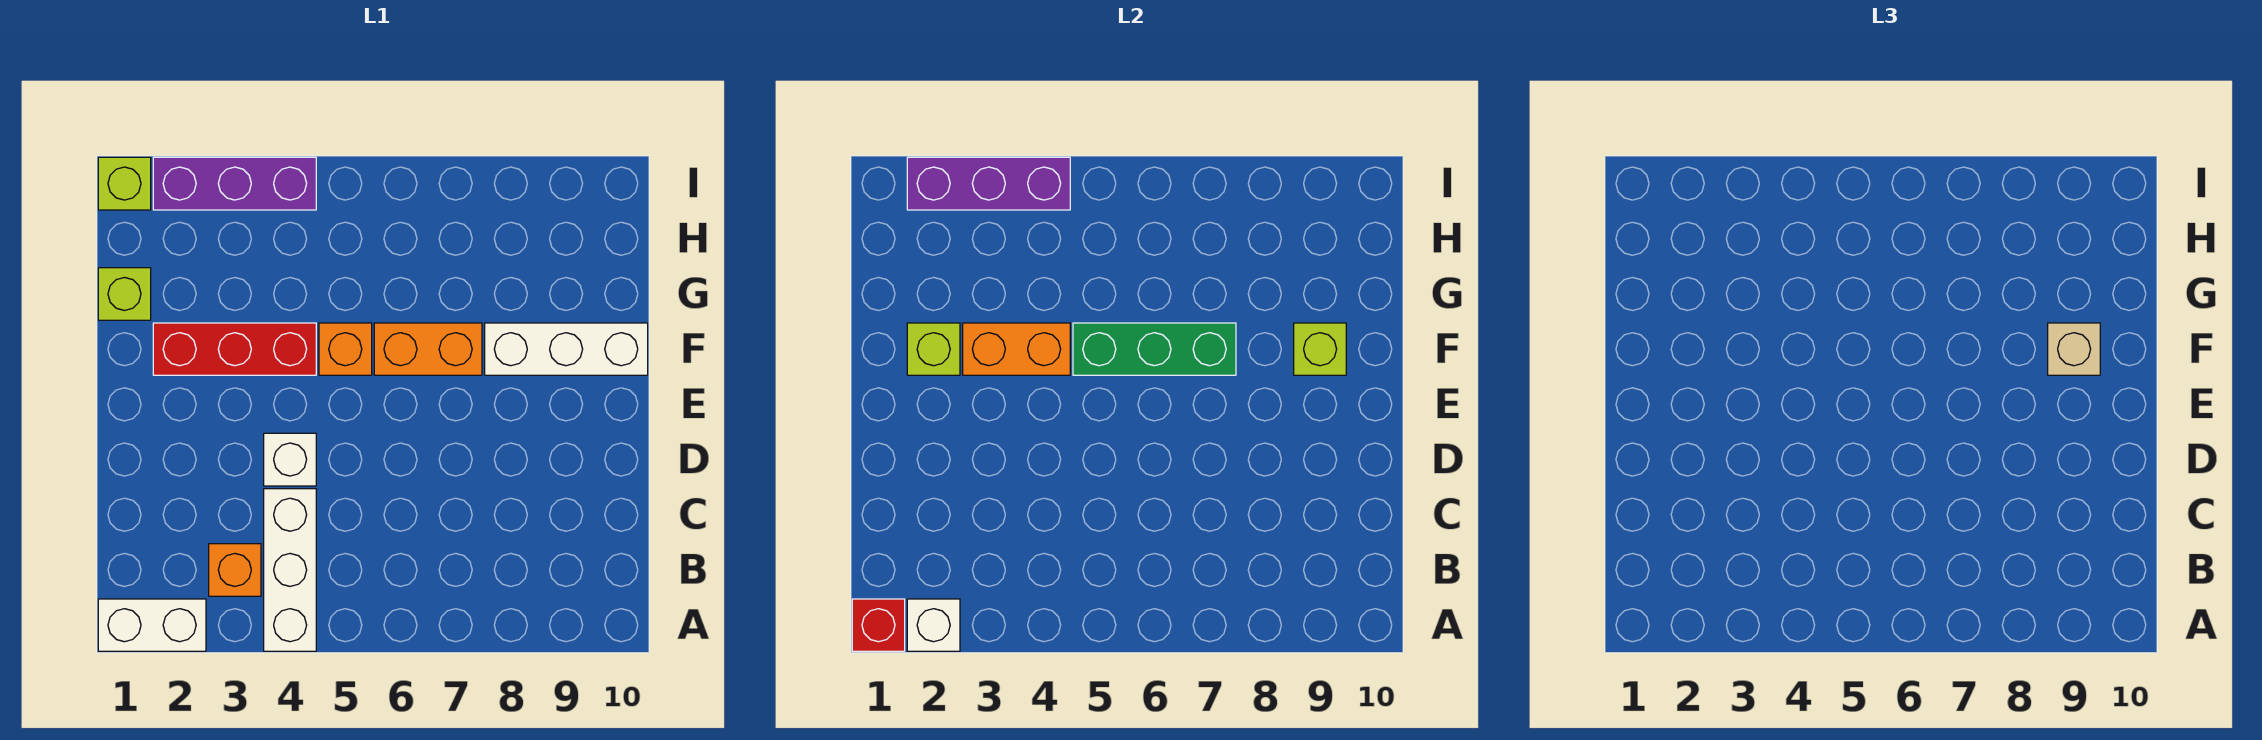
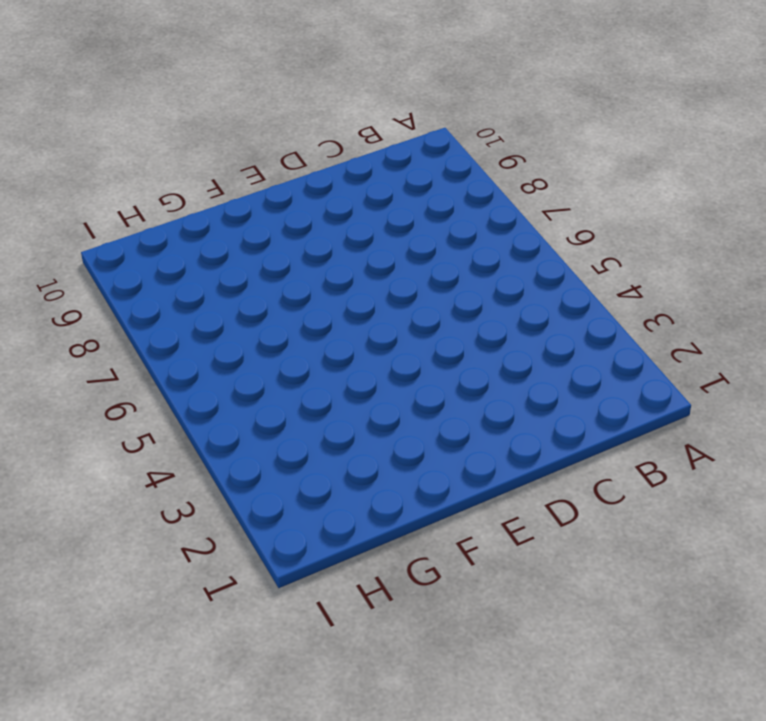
none -> white brick A1:A2 level 1
none -> white brick A4:C4 level 1
none -> orange brick B3 level 1

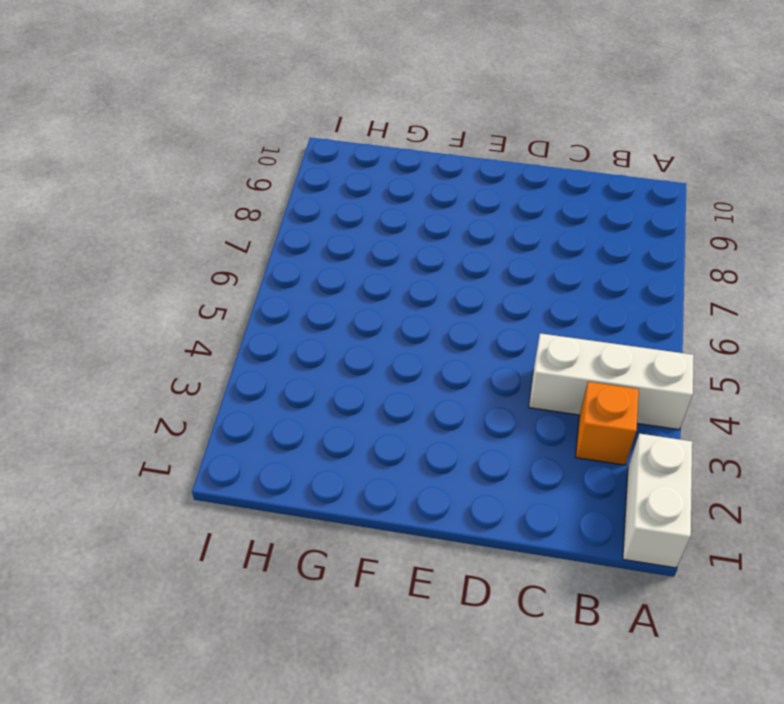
none -> white brick D4 level 1
none -> red brick F2:F4 level 1
none -> orange brick F5 level 1

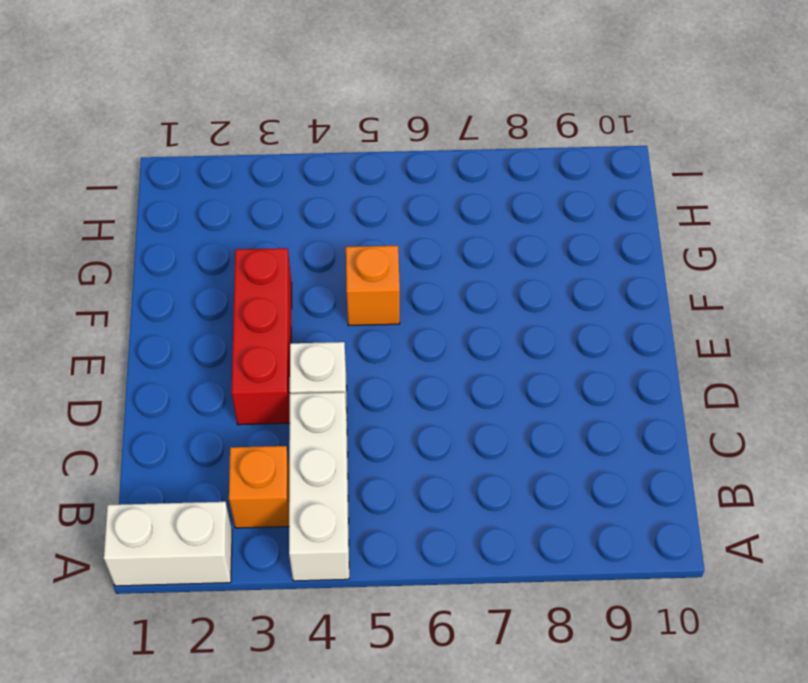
red brick D3:F3 level 1 -> red brick F2:F4 level 1
none -> orange brick F6:F7 level 1
none -> white brick F8:F10 level 1
none -> lime brick G1 level 1

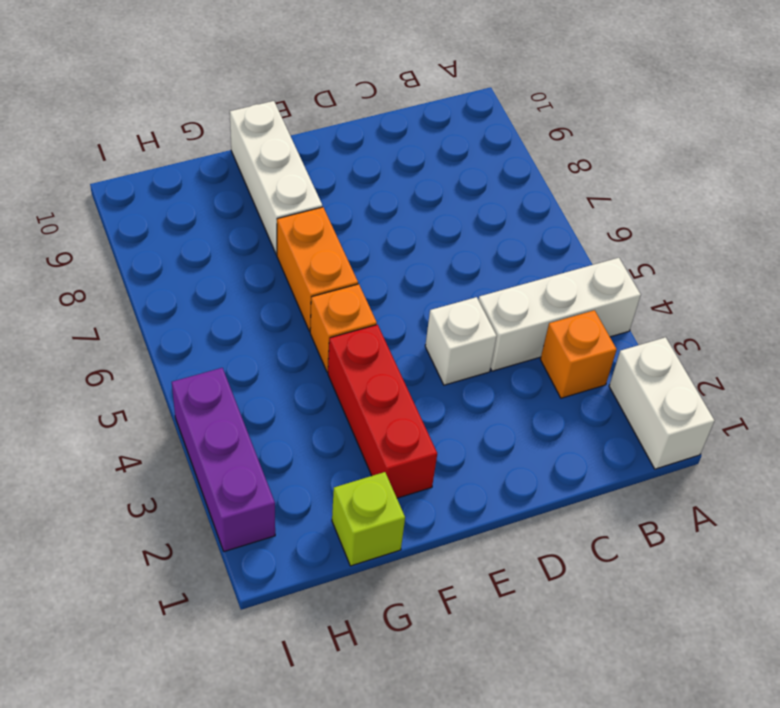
none -> lime brick I1 level 1
none -> red brick A1 level 2
none -> white brick A2 level 2

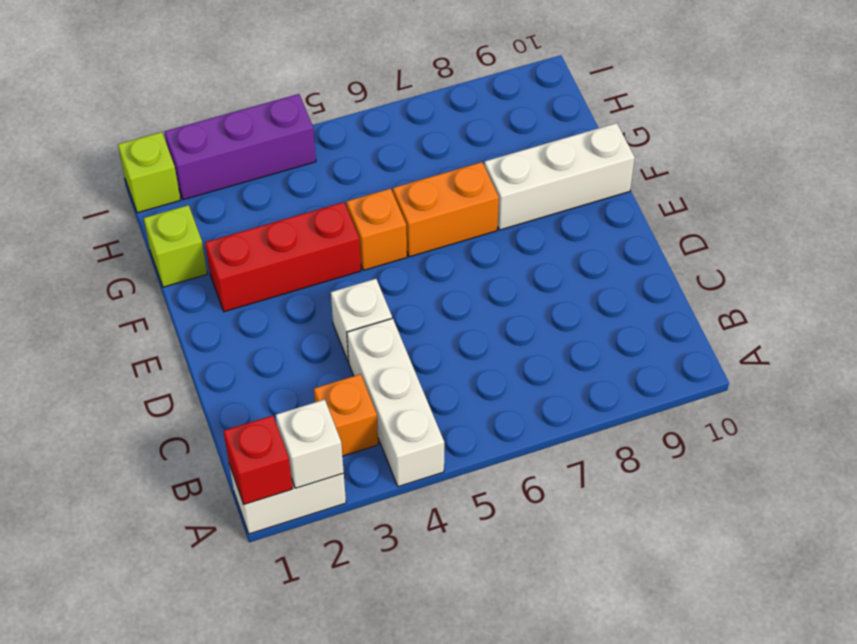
none -> lime brick F2 level 2
none -> orange brick F3:F4 level 2
none -> green brick F5:F7 level 2

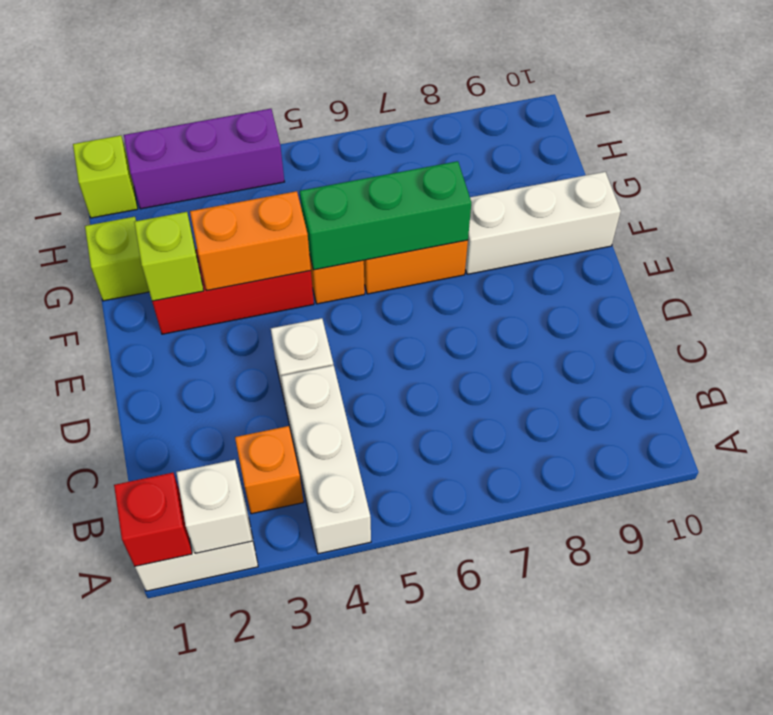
none -> lime brick F9 level 2
none -> purple brick I2:I4 level 2
none -> tan brick F9 level 3

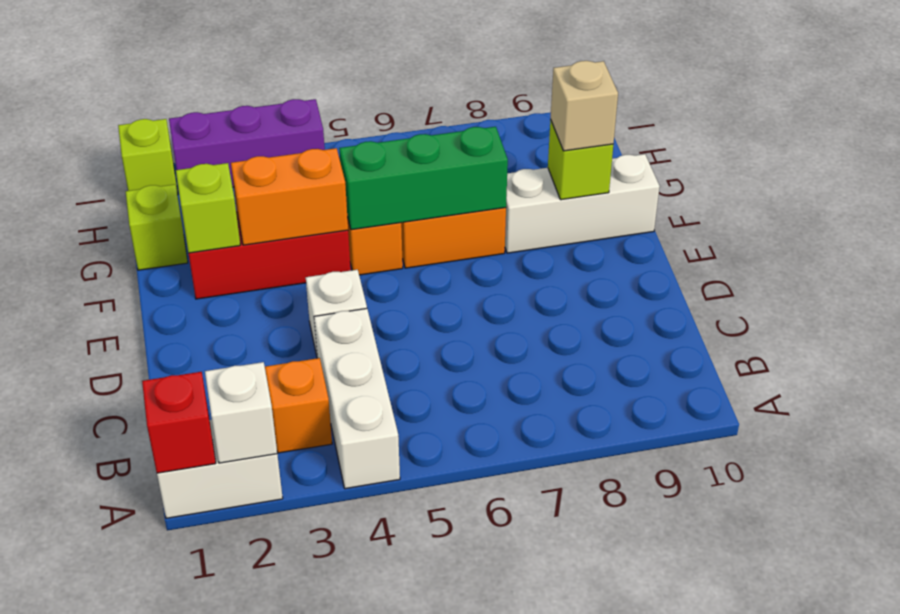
none -> purple brick I2:I4 level 2

